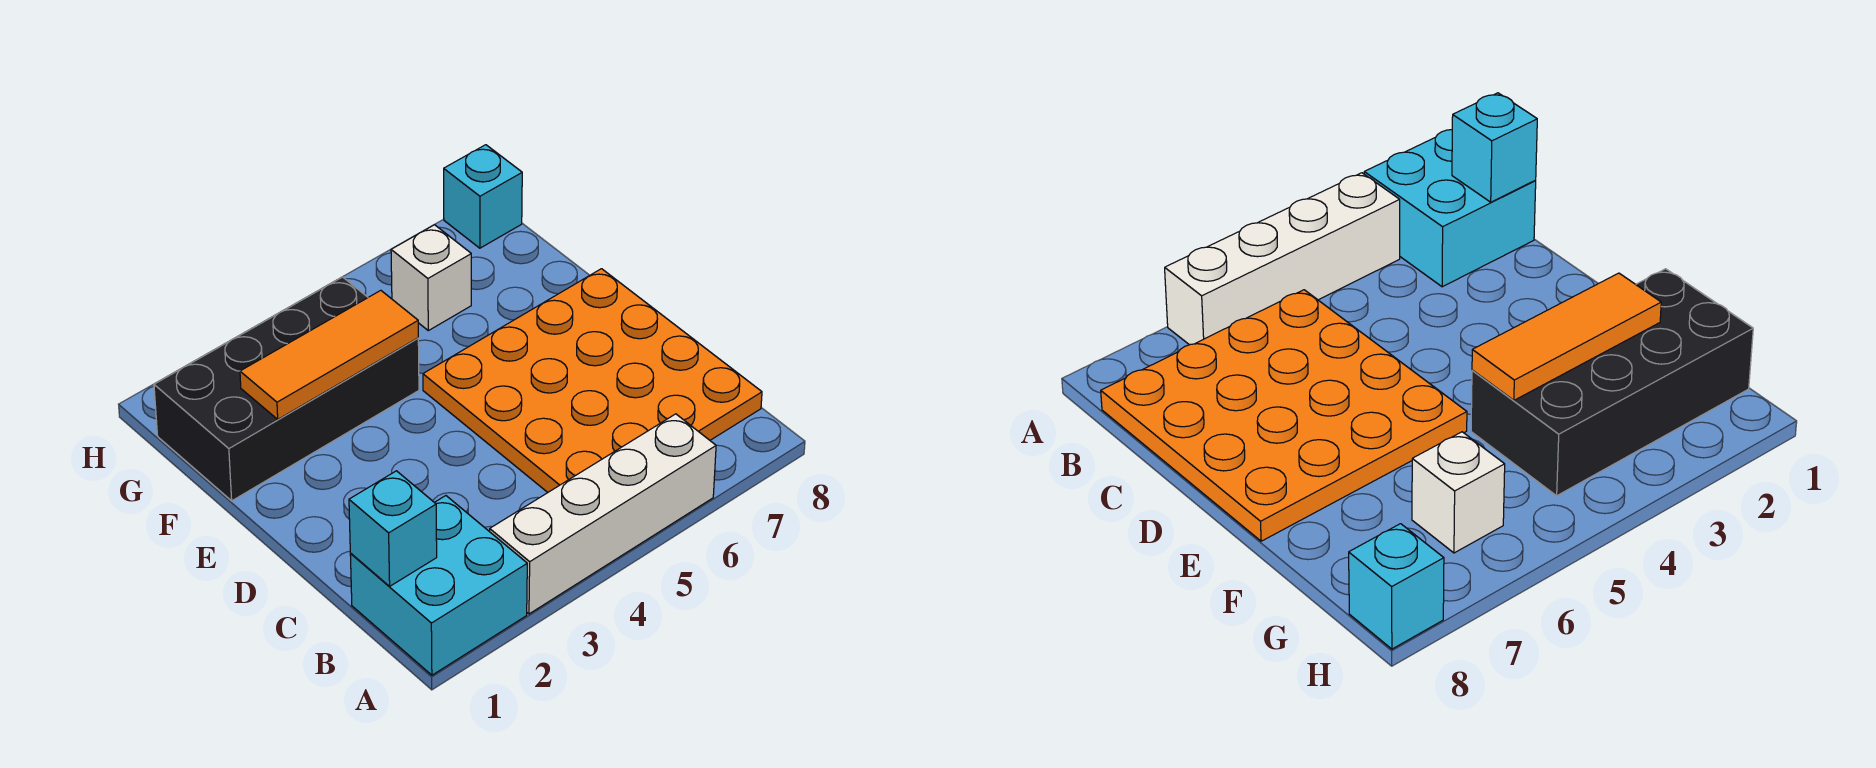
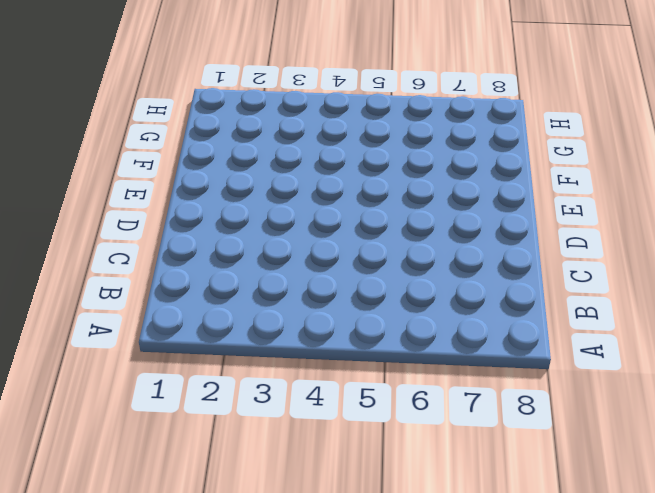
none -> cyan brick A1:B2 level 1
none -> white brick A3:A6 level 1

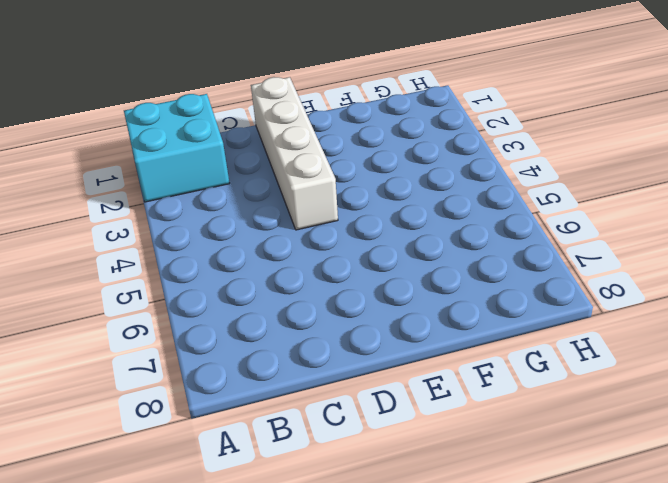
white brick D1:D4 level 1 -> white brick A3:A6 level 1
none -> orange plate B5:E8 level 1
none -> black brick F1:G4 level 1

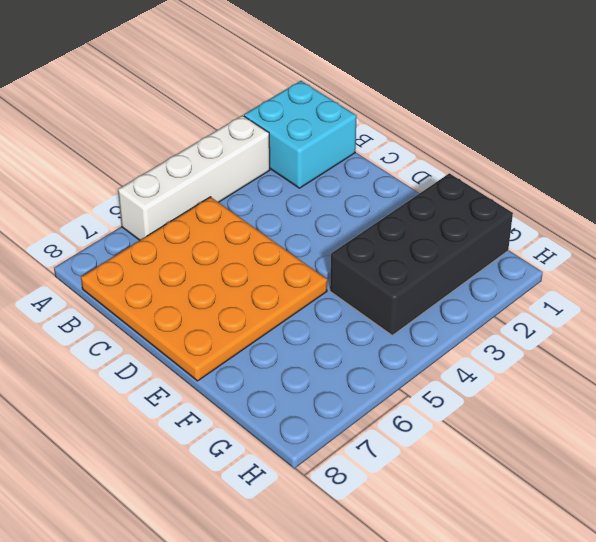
none -> white brick G6 level 1
none -> cyan brick H8 level 1

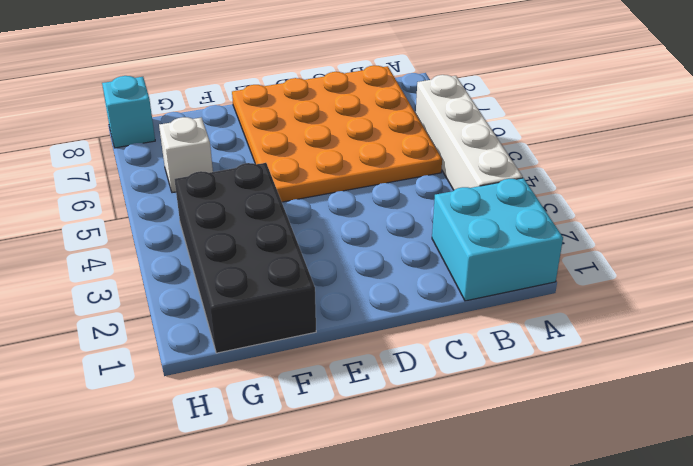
none -> cyan brick B1 level 2
none -> orange tile F2:F4 level 2

